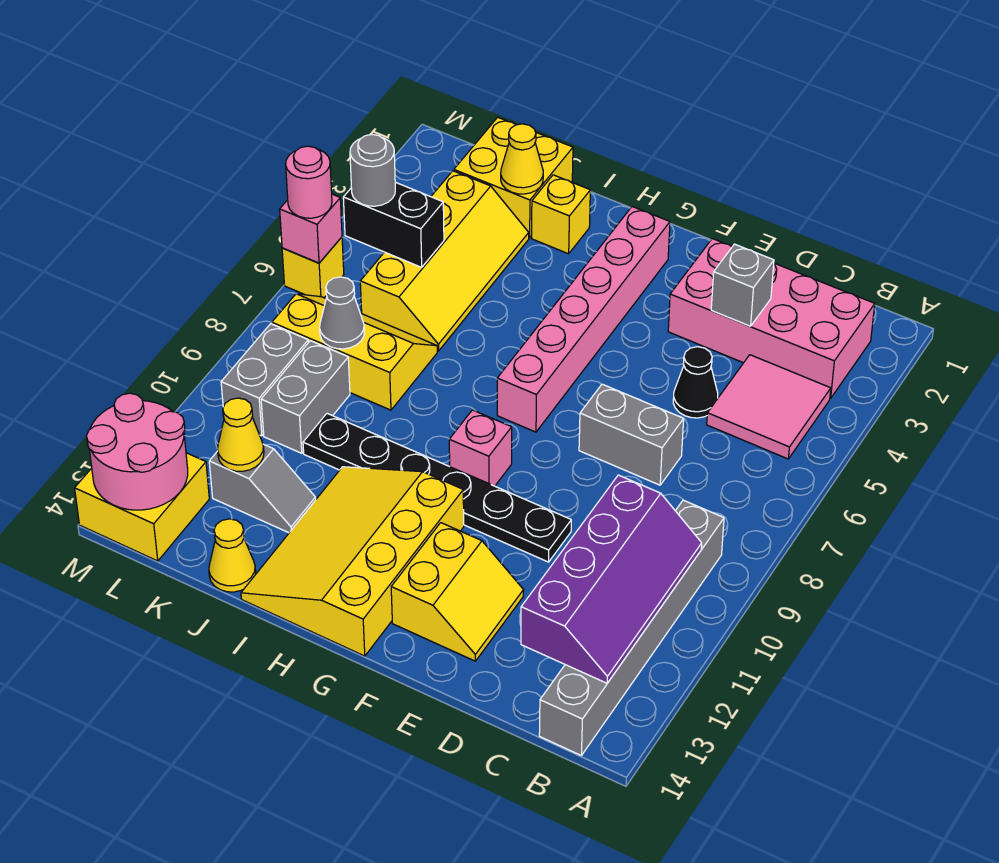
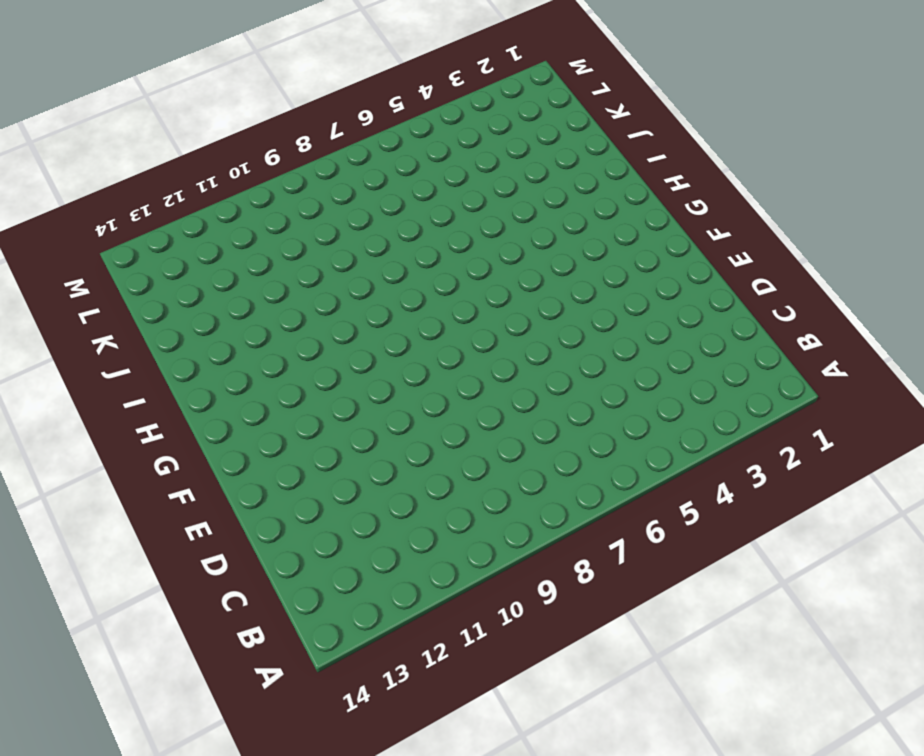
none -> pink brick B2:E3 level 1
none -> pink tile B4:C5 level 1
none -> grey brick B9:B14 level 1
none -> black cone D5 level 1

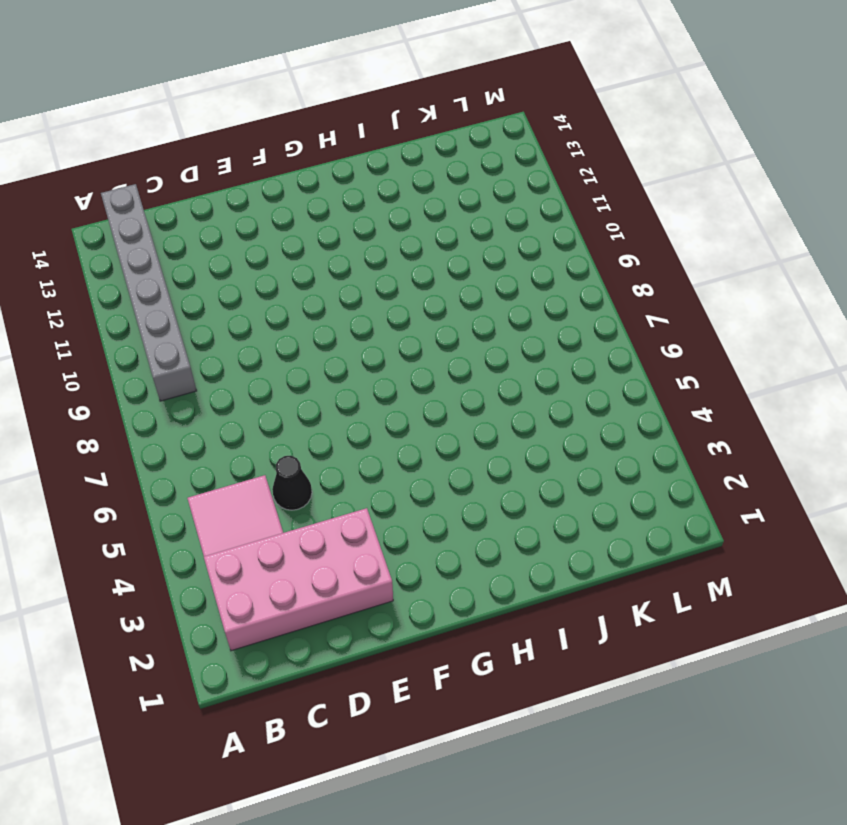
none -> grey brick D7:E7 level 1
none -> black plate E10:J10 level 1
none -> yellow slope E12:F13 level 1 top F
none -> pink brick G2:G7 level 1

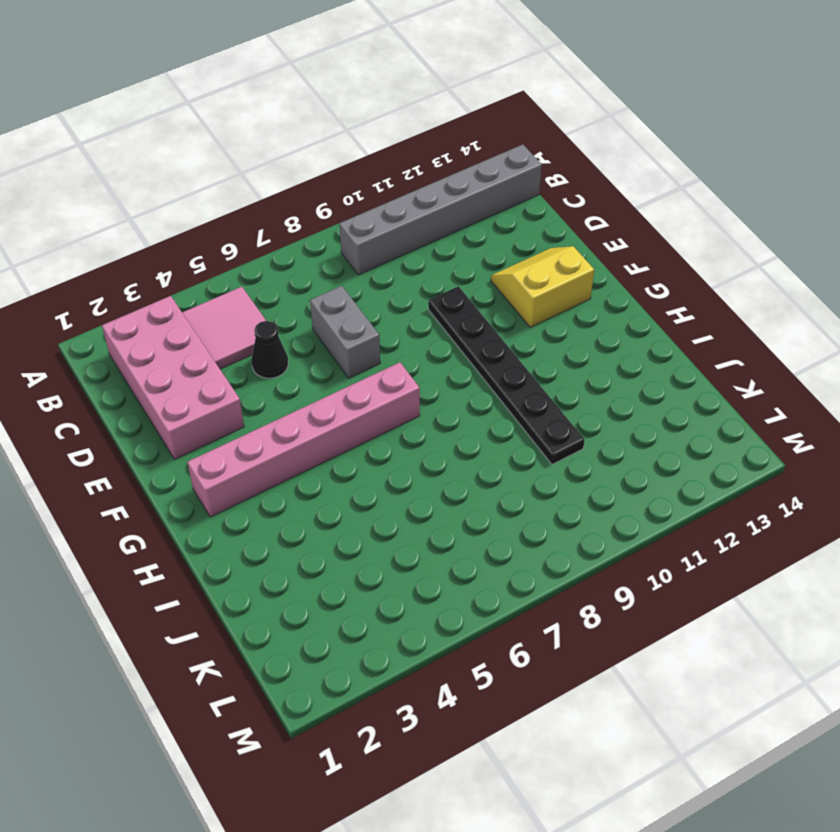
none -> pink brick G9 level 1
none -> yellow slope G11:I14 level 1 top G
none -> yellow brick I2 level 1
none -> yellow brick J1:K2 level 1

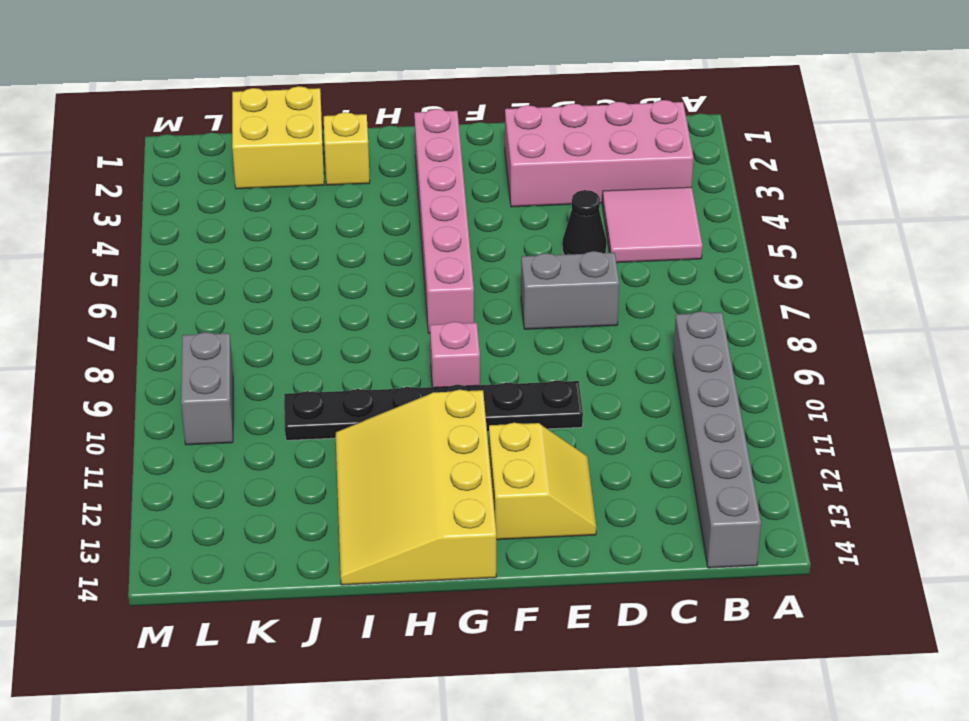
none -> yellow slope J3:K6 level 1 top K
none -> yellow slope J7:L8 level 1 top 8
none -> grey slope J12:K12 level 1 top K
none -> yellow cone J14 level 1

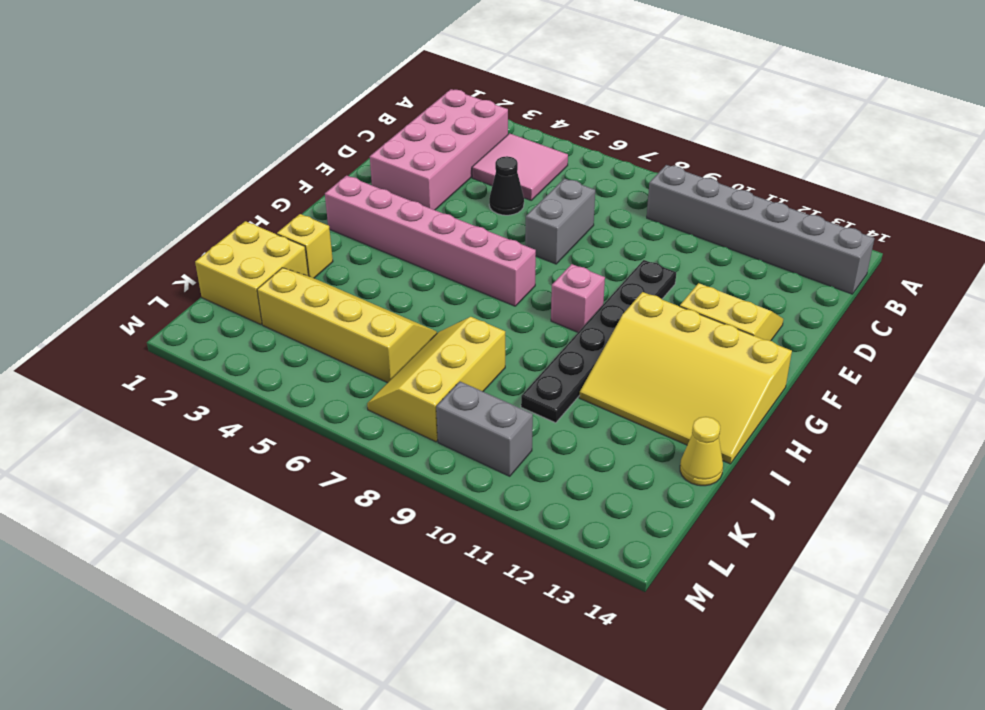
none -> grey slope J12:K12 level 1 top K
none -> grey brick K9:K10 level 1
none -> yellow brick L13:M14 level 1
none -> yellow brick M6 level 1

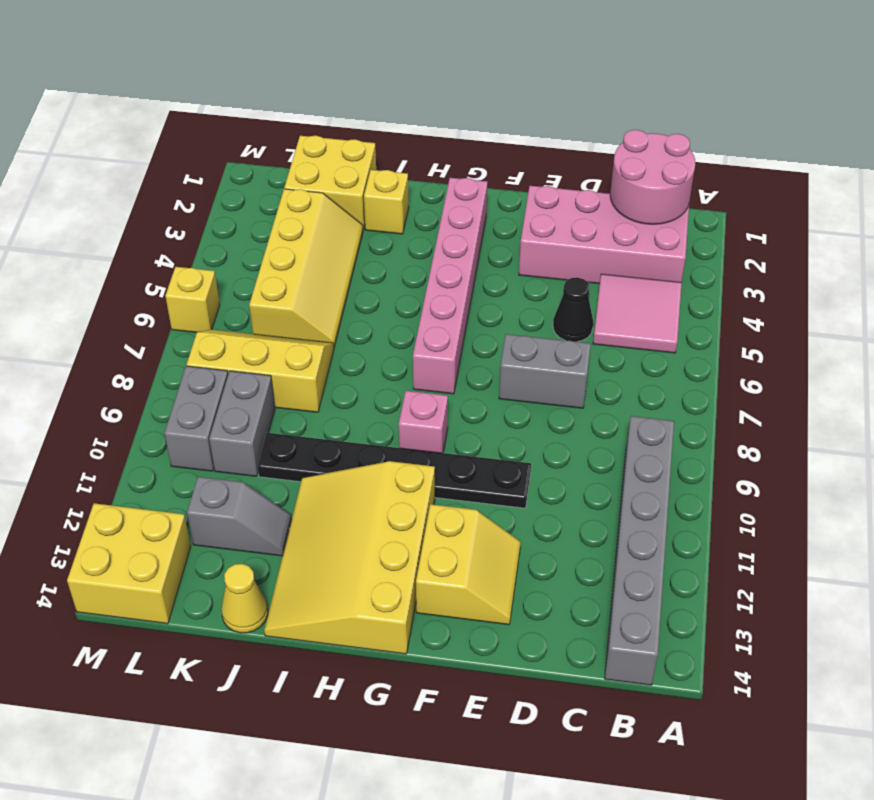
pink round brick B1:C2 level 2 -> pink round brick L13:M14 level 2
none -> purple slope B10:C13 level 2 top C
none -> grey brick D3 level 2
none -> yellow cone J2 level 2
none -> black brick K5:L5 level 2

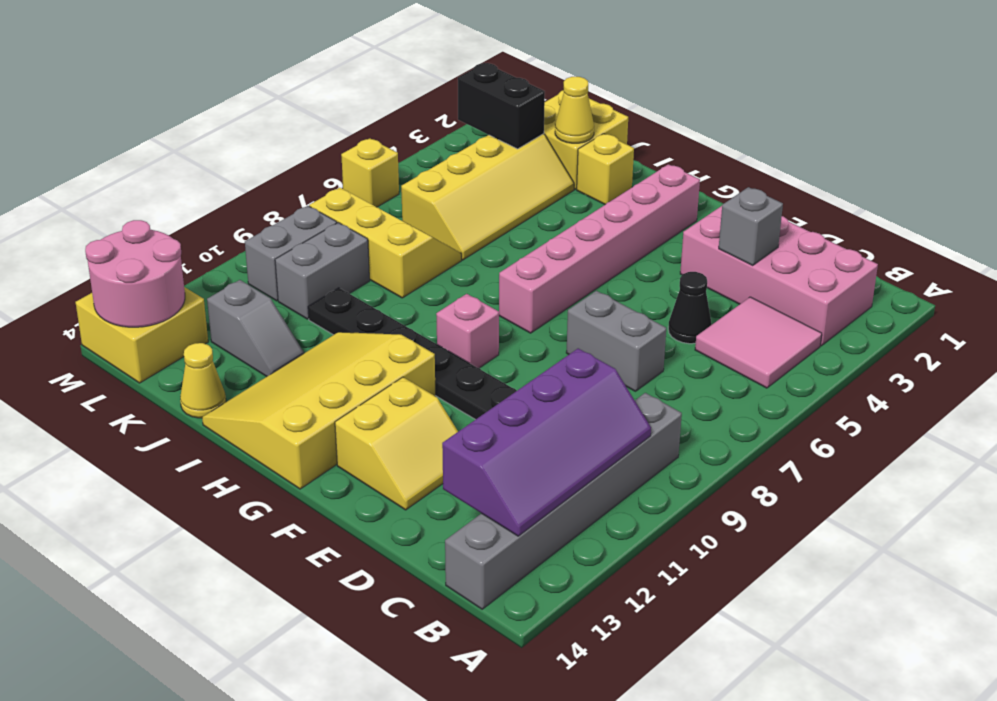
black brick K3:L3 level 2 -> black brick K5:L5 level 2
none -> grey cone K8 level 2
none -> yellow cone K12 level 2
none -> pink brick M6 level 2
none -> grey round brick L5 level 3

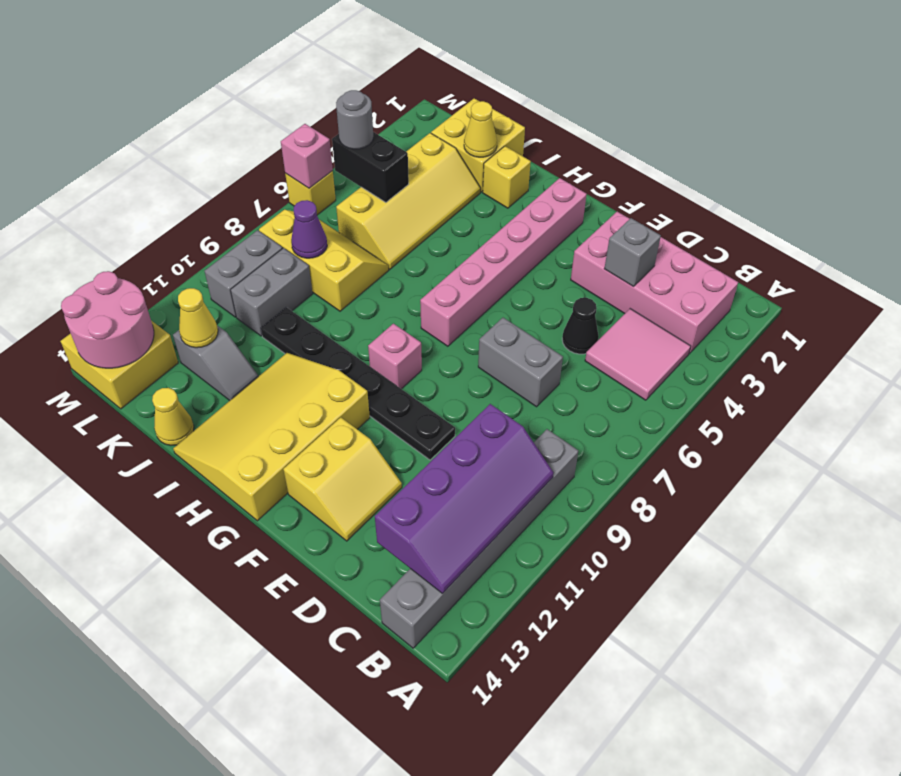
purple cone K8 level 2 -> grey cone K8 level 2
none -> pink round brick M6 level 3

